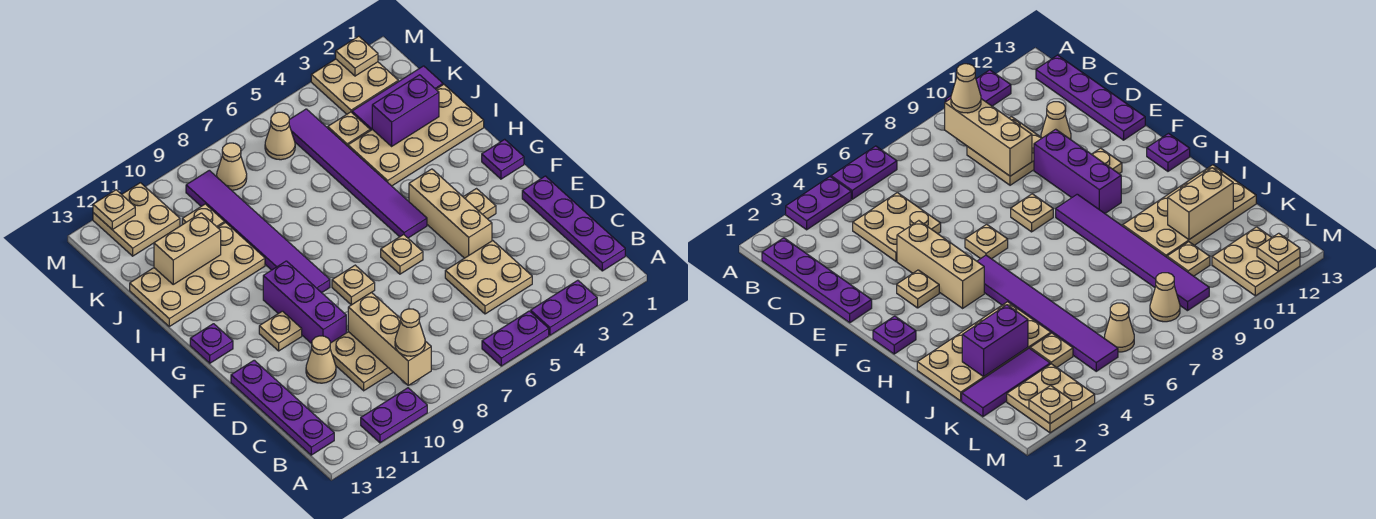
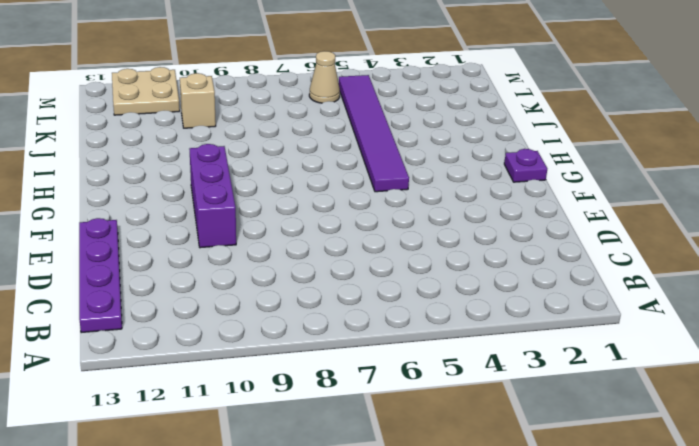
tan brick K10 level 1 -> tan plate K10 level 1
none -> purple plate A3:A4 level 1
none -> purple plate A5:A6 level 1
none -> purple plate A10:A11 level 1
none -> purple plate B1:E1 level 1

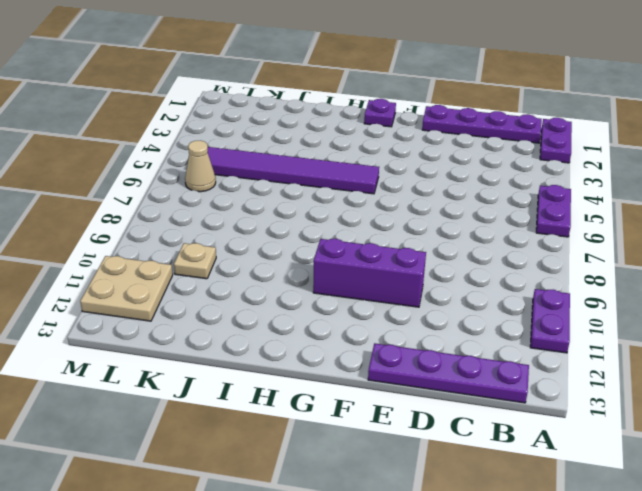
purple plate A1:A2 level 1 -> purple plate A3:A4 level 1
none -> tan plate C4:D5 level 1
none -> tan plate C9:D10 level 1
none -> tan cone D11 level 1
none -> tan brick E4:G4 level 1

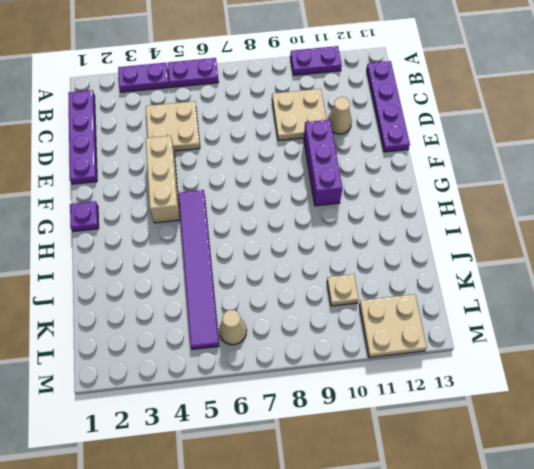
none -> tan plate F3 level 1
none -> tan plate F6 level 1
none -> tan plate F8 level 1
none -> tan plate F11 level 1

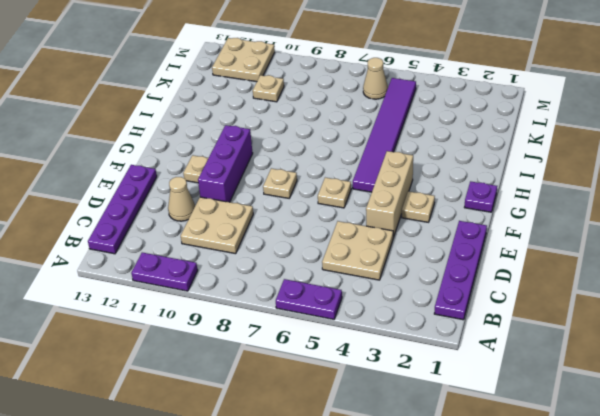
none -> purple plate A3:A4 level 1
none -> purple tile G9:L9 level 1
none -> purple plate G13 level 1
none -> tan plate I1:J4 level 1

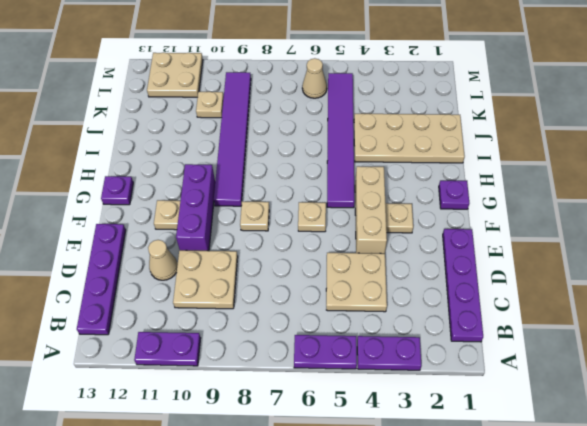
none -> tan plate I10:J13 level 1
none -> purple tile K1:K3 level 1
none -> tan plate K4 level 1
none -> tan plate L2:M3 level 1

